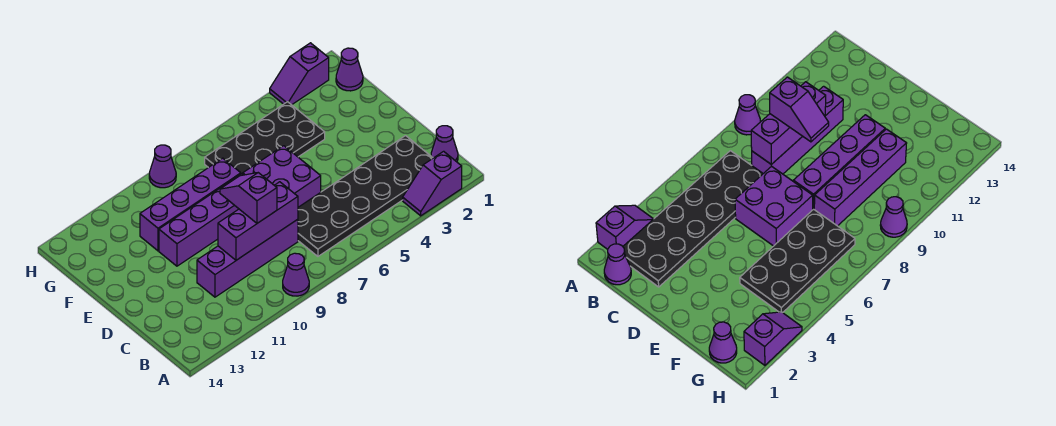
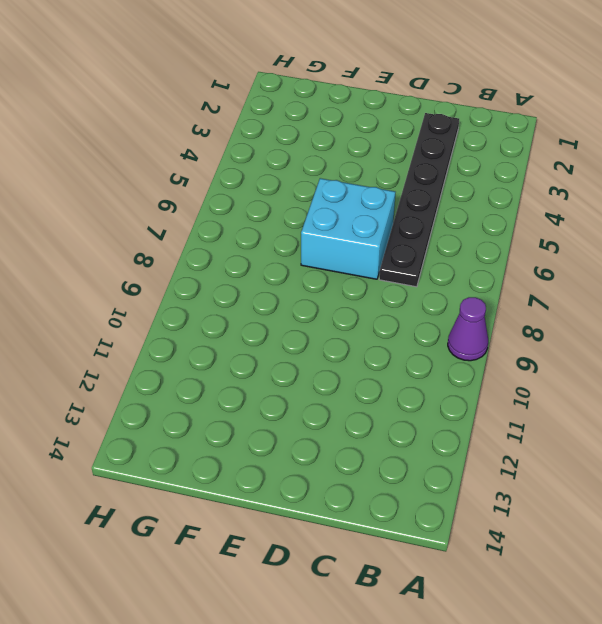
black plate C2:C7 level 1 -> black plate B2:C7 level 1
cyan brick D6:E7 level 1 -> purple brick D6:E7 level 1
none -> purple slope A2:A3 level 1 top 2
none -> purple cone B1 level 1
none -> purple brick C8:C11 level 1

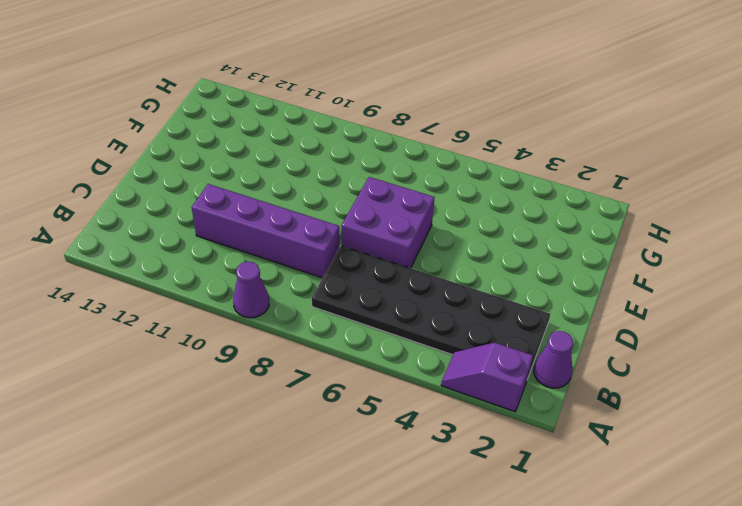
none -> purple brick E8:E11 level 1
none -> black plate F4:G7 level 1
none -> purple brick F8:F11 level 1

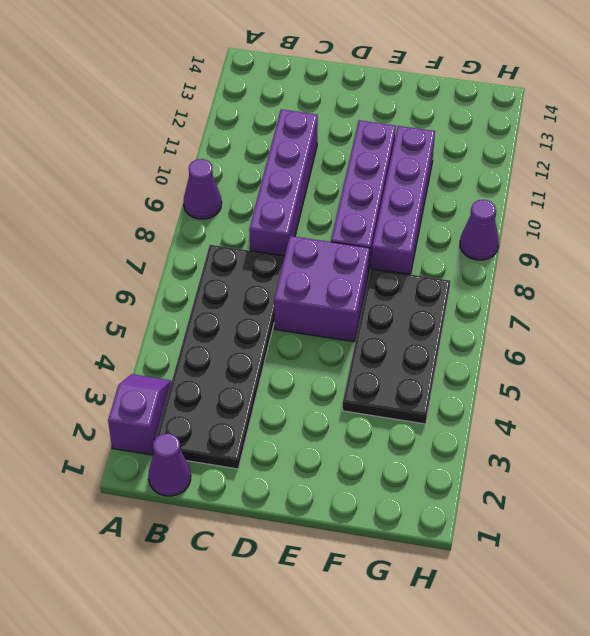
none -> purple cone G1 level 1
none -> purple slope H2:H3 level 1 top 2
none -> purple brick C8:C10 level 2

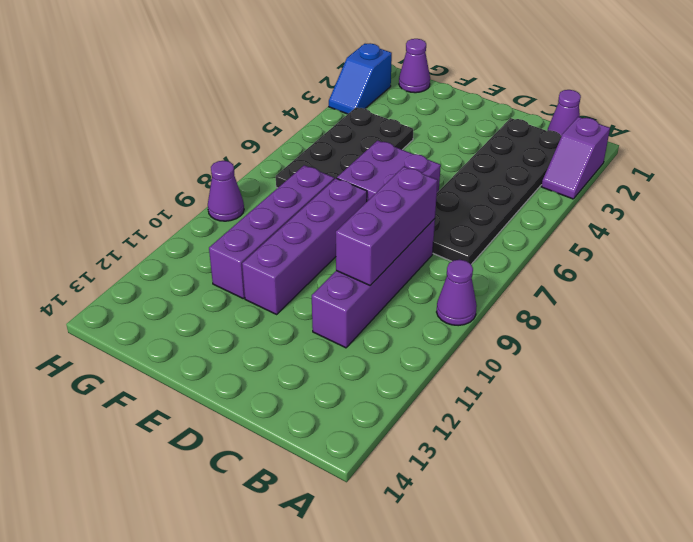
blue slope H2:H3 level 1 top 2 -> purple slope H2:H3 level 1 top 2
none -> purple slope C9:D9 level 3 top C

